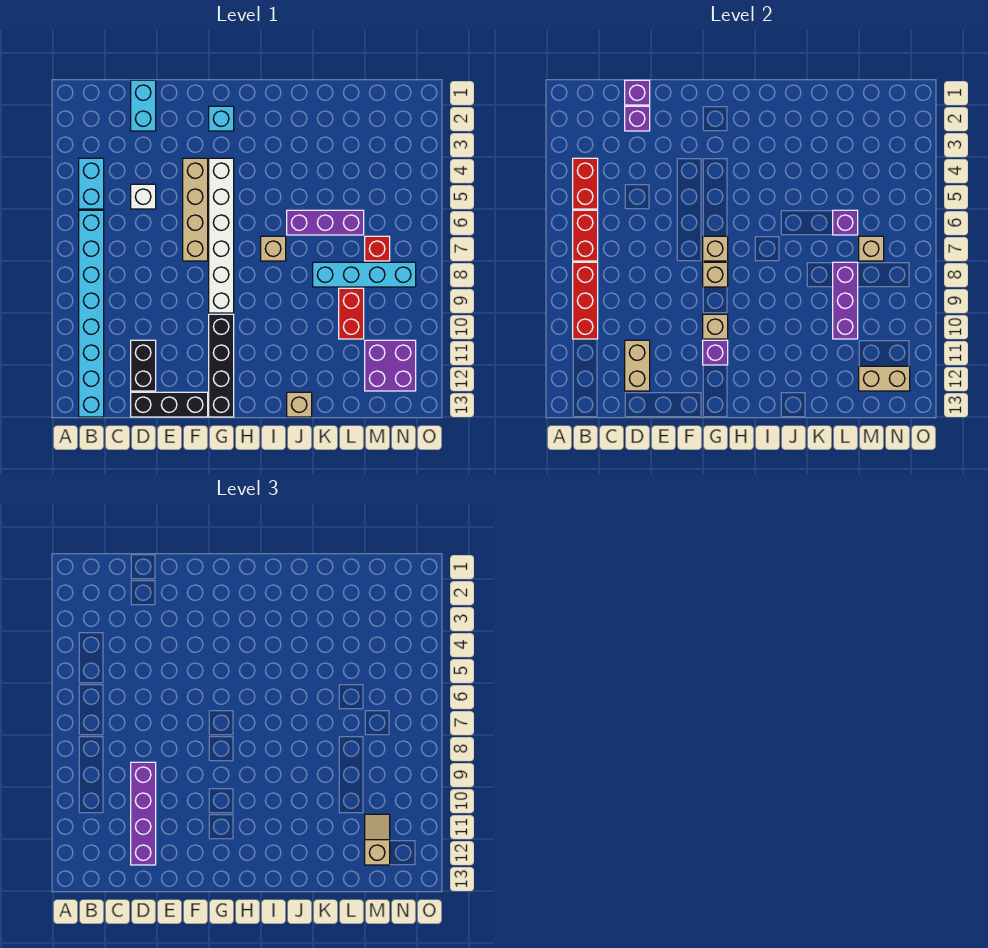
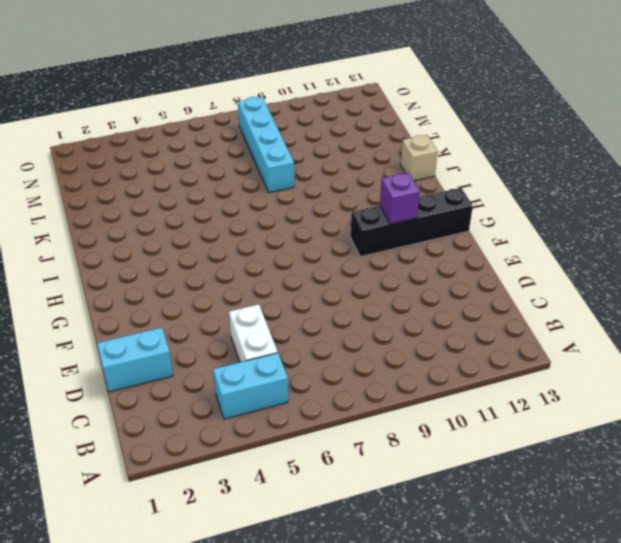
white brick C5:D5 level 1 -> white brick D5 level 1
none -> cyan brick B6:B13 level 1
none -> black brick D11:D12 level 1
none -> black brick D13:F13 level 1
none -> tan brick F4:F7 level 1

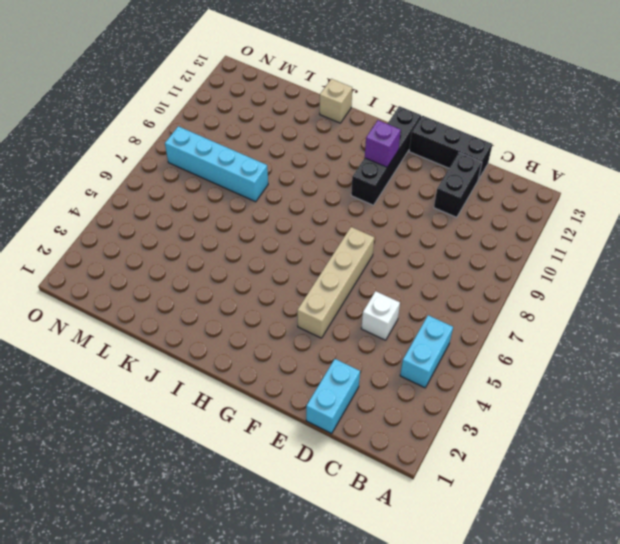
none -> cyan brick B6:B13 level 1
none -> cyan brick G2 level 1
none -> white brick G4:G9 level 1
none -> tan brick I7 level 1

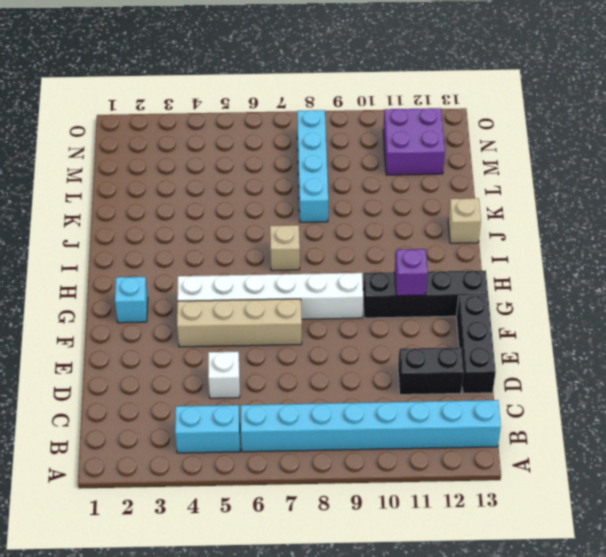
none -> cyan brick D1:D2 level 1
none -> purple brick J6:L6 level 1
none -> red brick L9:L10 level 1
none -> red brick M7 level 1

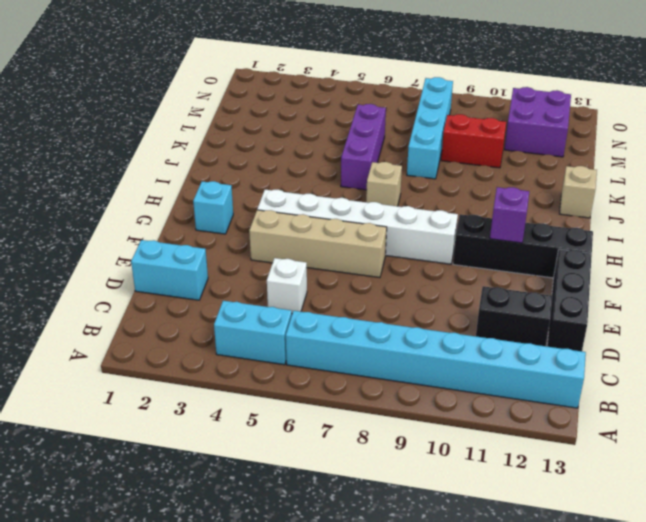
none -> red brick M7 level 1
none -> red brick B4:B5 level 2
none -> red brick B6:B7 level 2
none -> red brick B8:B10 level 2

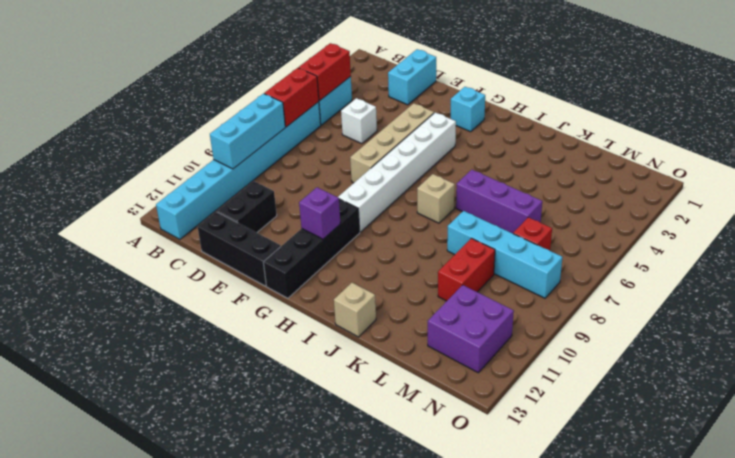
cyan brick B8:B10 level 2 -> red brick B8:B10 level 2
none -> purple brick D1 level 2
none -> purple brick D2 level 2
none -> tan brick D11:D12 level 2
none -> tan brick G7 level 2

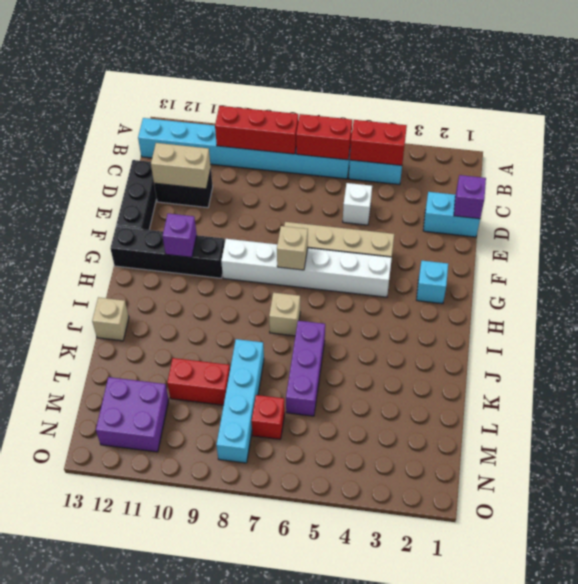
none -> purple brick D2 level 2
none -> tan brick G8 level 2
none -> tan brick G10 level 2
none -> purple brick L6 level 2

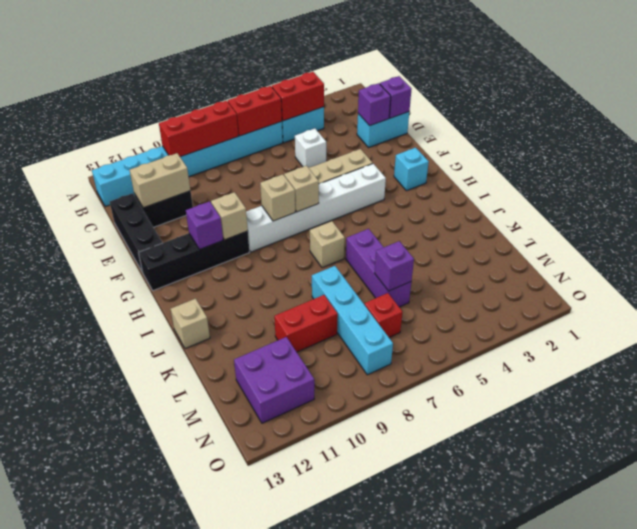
none -> purple brick L8:L10 level 2
none -> tan brick M7 level 2
none -> tan brick M12:N12 level 2
none -> purple brick D9:D12 level 3

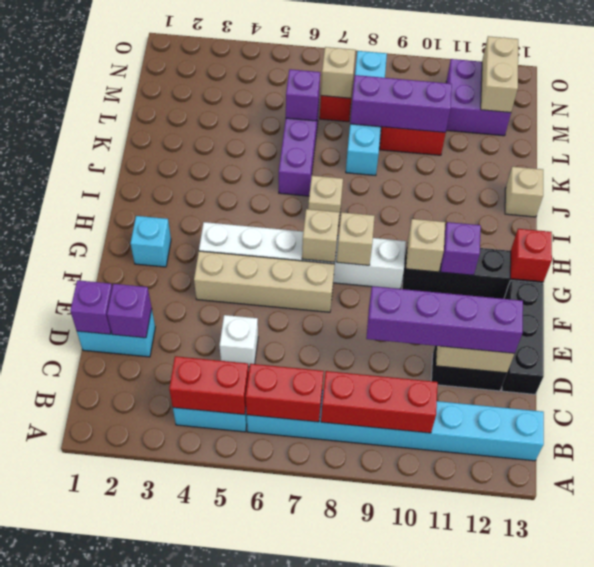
red brick G13 level 2 -> none
none -> tan slope M11:M12 level 3 top 12

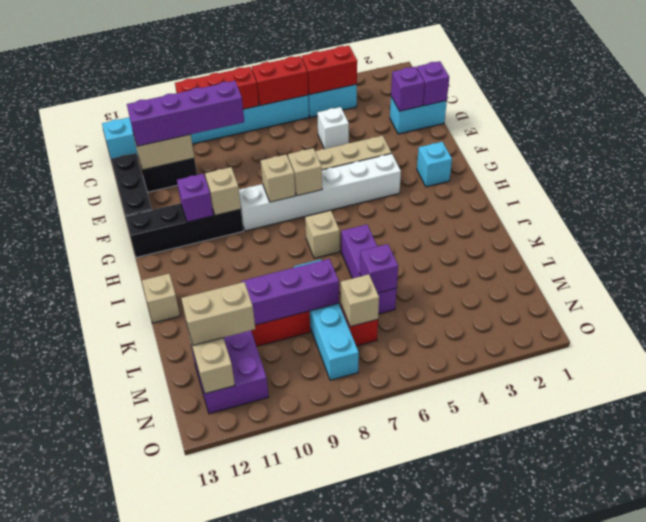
tan brick M11:M12 level 3 -> tan slope M11:M12 level 3 top 12

